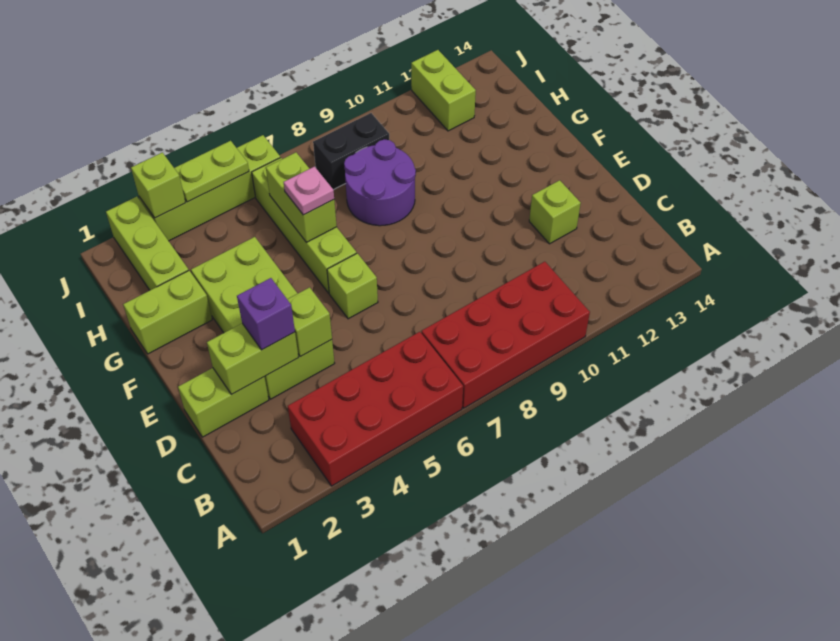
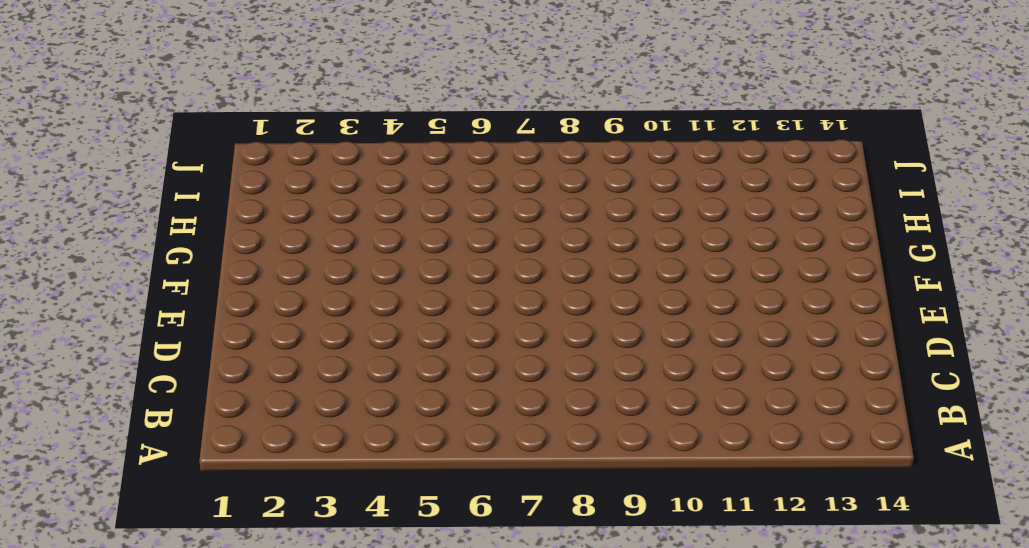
none -> red brick A3:B6 level 1
none -> red brick A7:B10 level 1
none -> lime brick D1:D2 level 1

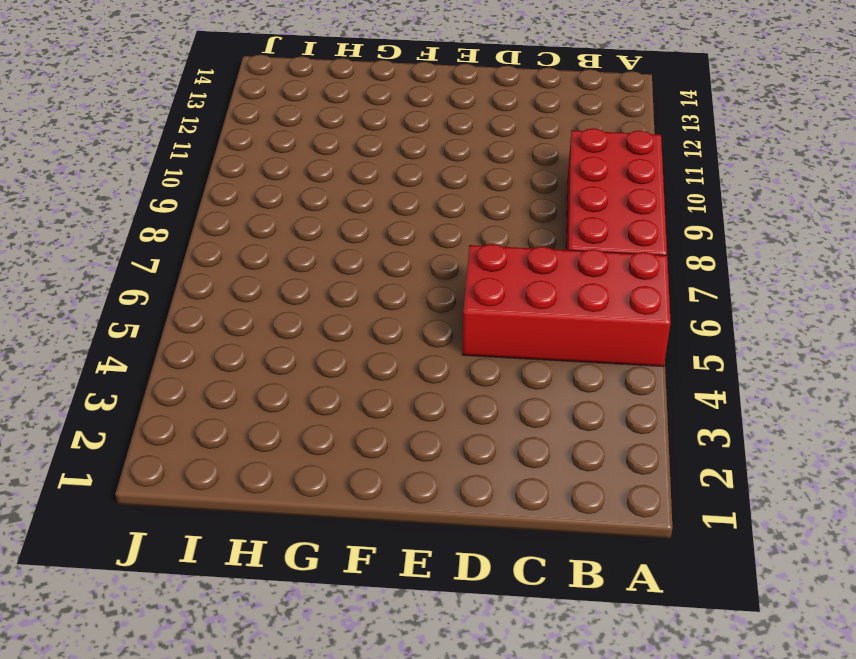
red brick A5:D6 level 1 -> red brick A3:B6 level 1
none -> lime brick D1:D2 level 1
none -> lime brick D3:G4 level 1
none -> lime brick D12 level 1

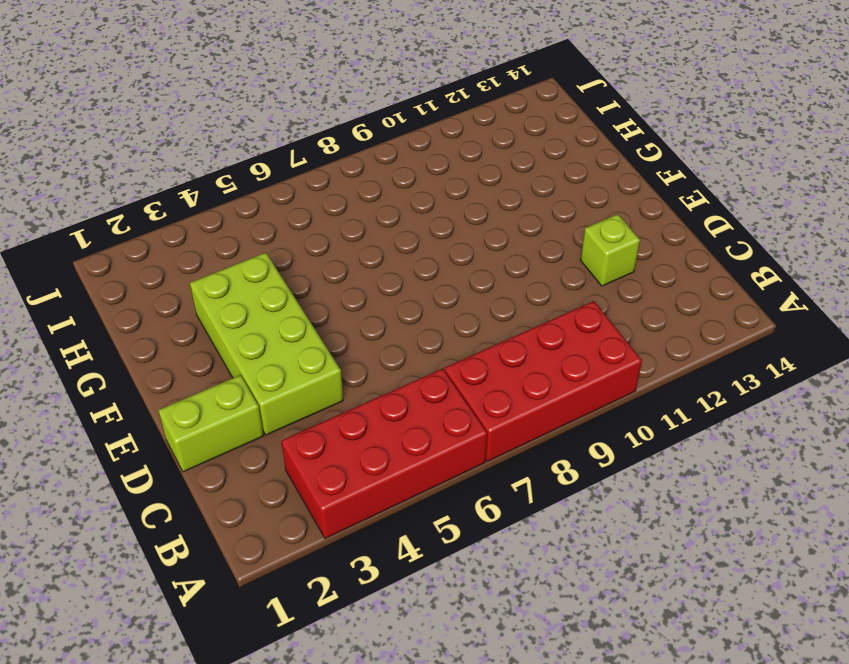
none -> lime brick E6 level 1
none -> lime brick F6:I6 level 1
none -> lime brick G1:G2 level 1

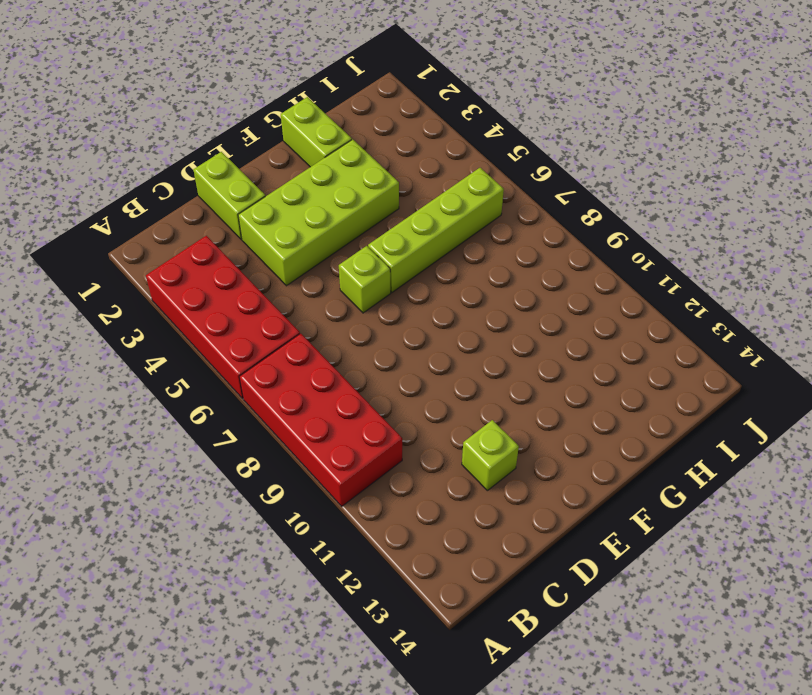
none -> purple round brick G8:H9 level 1
none -> lime brick H2:J2 level 1
none -> black brick I8:I9 level 1

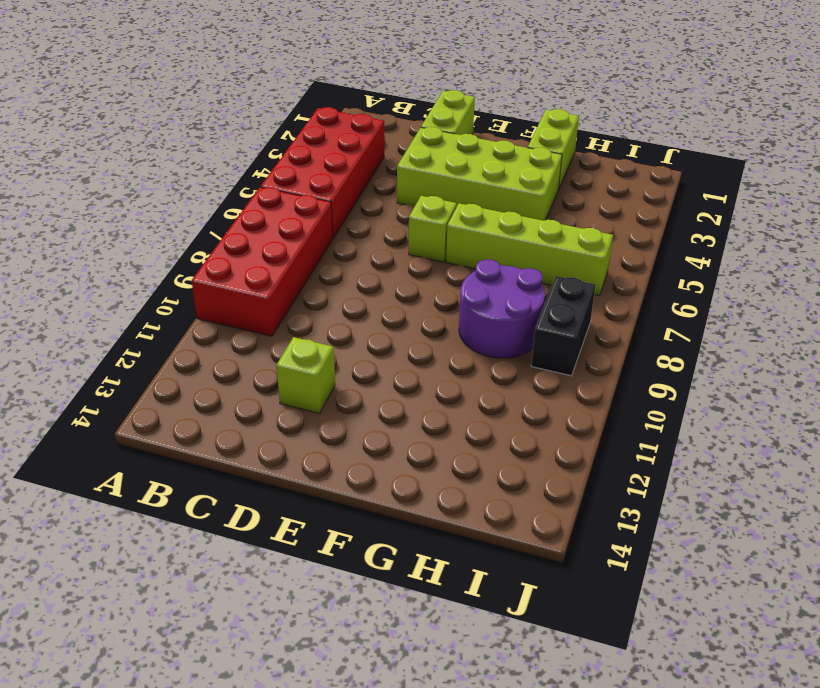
none -> lime brick H2:J2 level 1
none -> lime brick I12:J12 level 1
none -> lime brick J3:J6 level 1

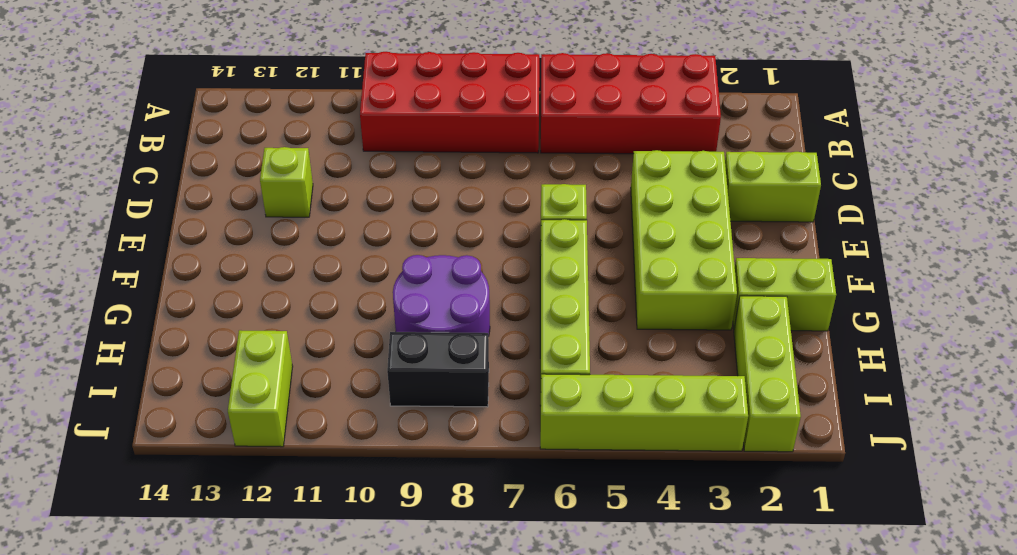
none -> lime brick D2:D3 level 2
none -> lime brick D4 level 2
none -> lime brick G6:H6 level 2

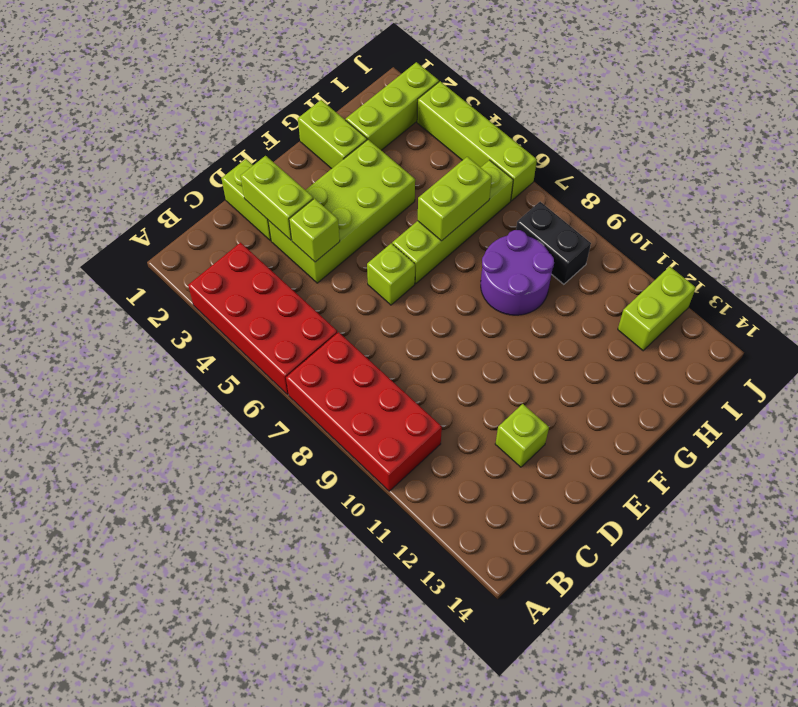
none -> lime brick J3 level 2
none -> lime plate J4:J5 level 2
none -> purple brick D3 level 3

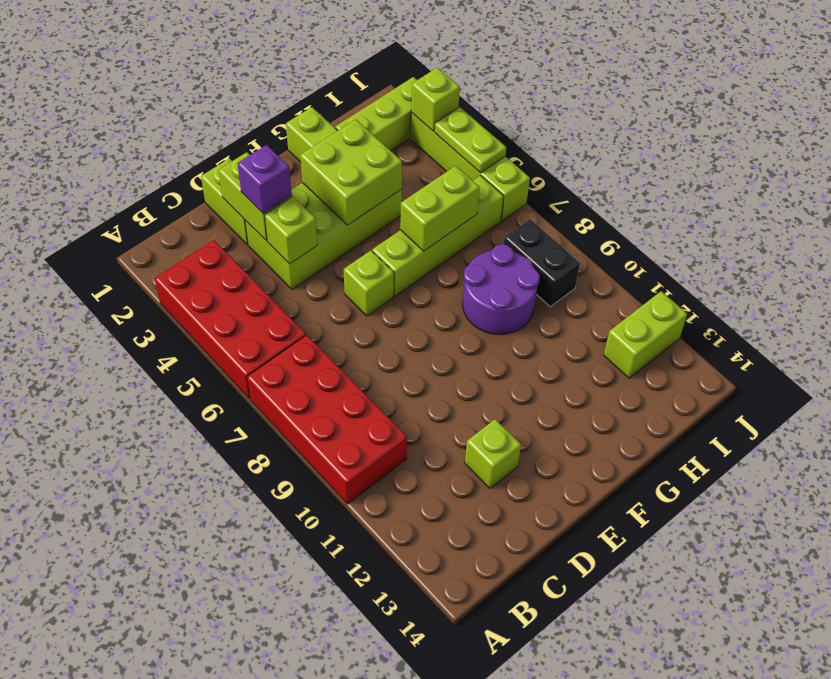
lime brick F3:G4 level 2 -> none
none -> pink plate G6 level 3

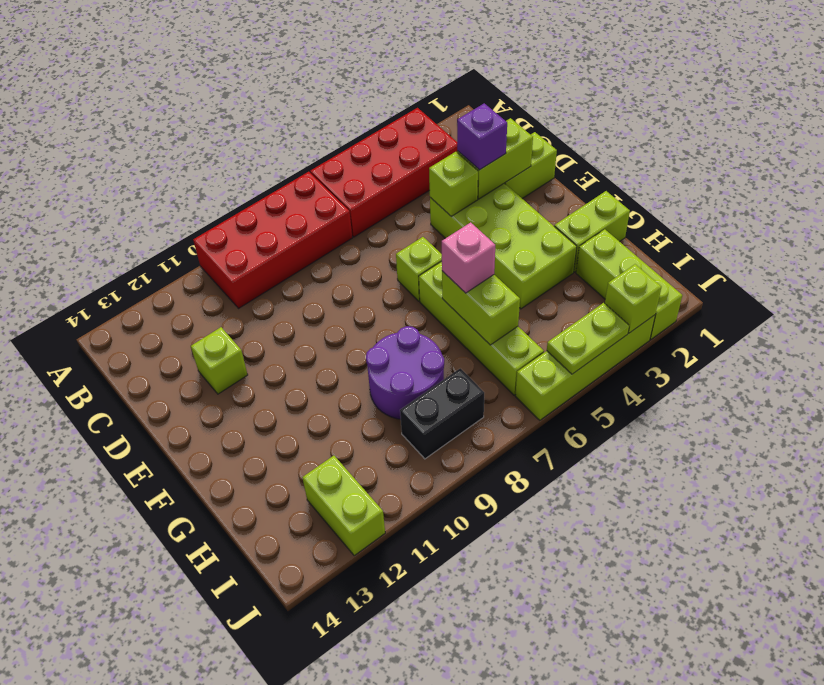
pink brick G6 level 3 -> pink plate G6 level 3

